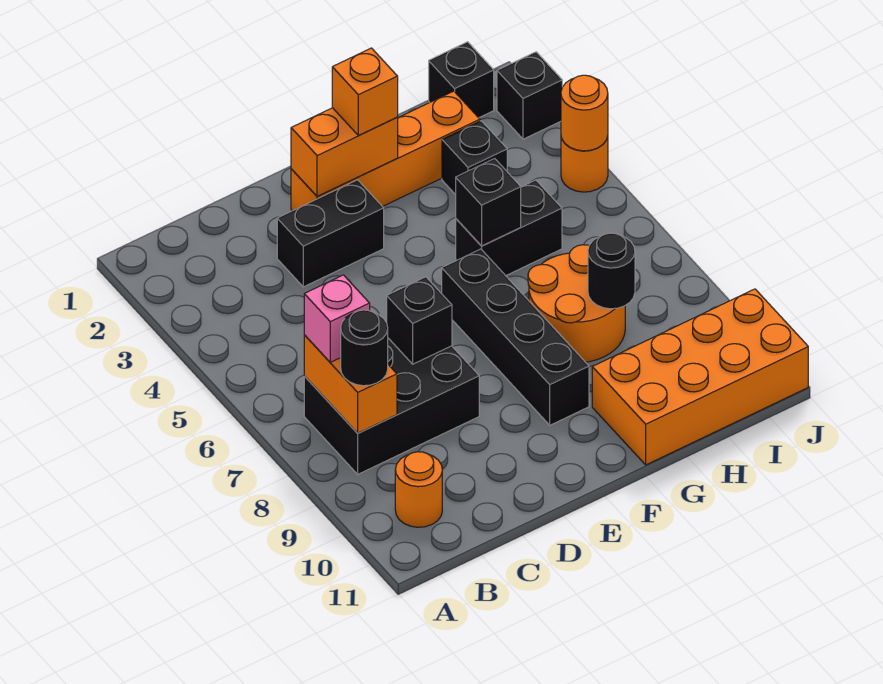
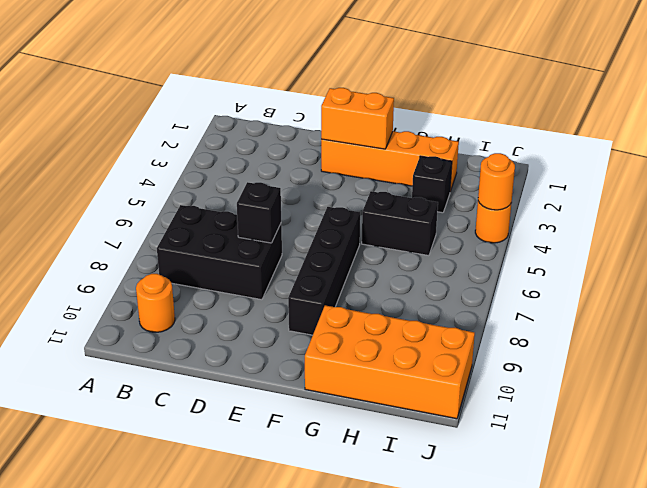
none -> black brick D3:E3 level 1
none -> orange round brick G7:H8 level 1
none -> black brick I1 level 1

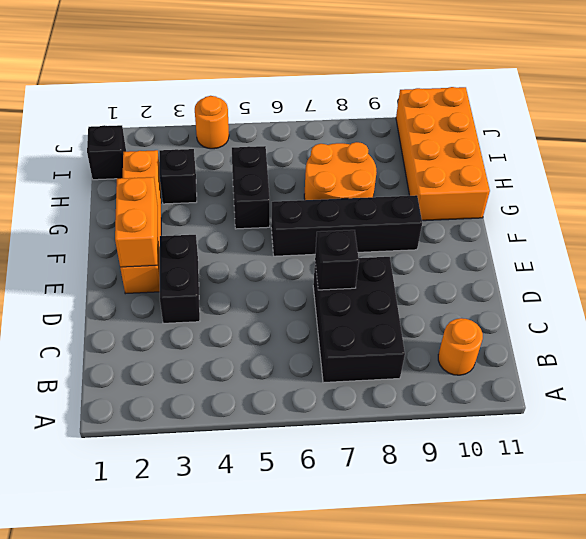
none -> black brick J2 level 1
none -> orange brick B7:B8 level 2
none -> black brick G5 level 2

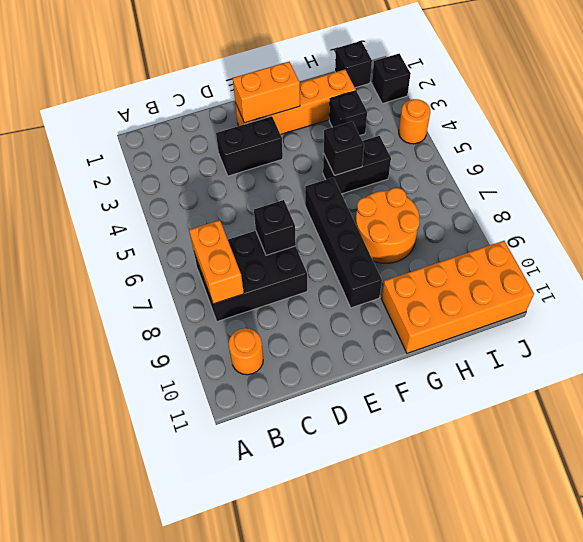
none -> black round brick H8 level 2
none -> orange round brick J4 level 2
none -> pink brick B7 level 3

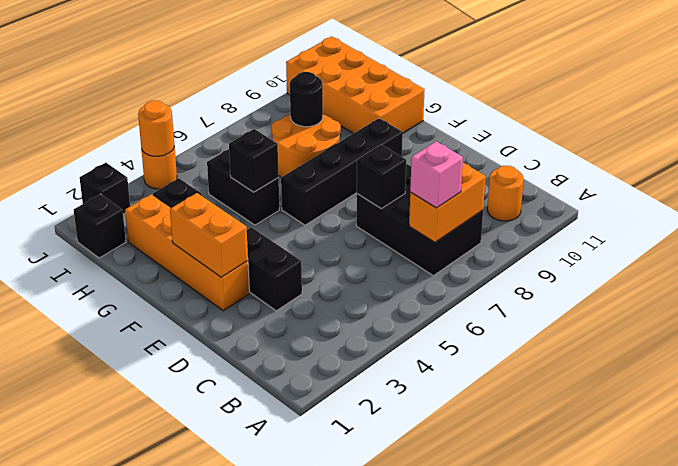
none -> black round brick B8 level 3
none -> orange brick F2 level 3

